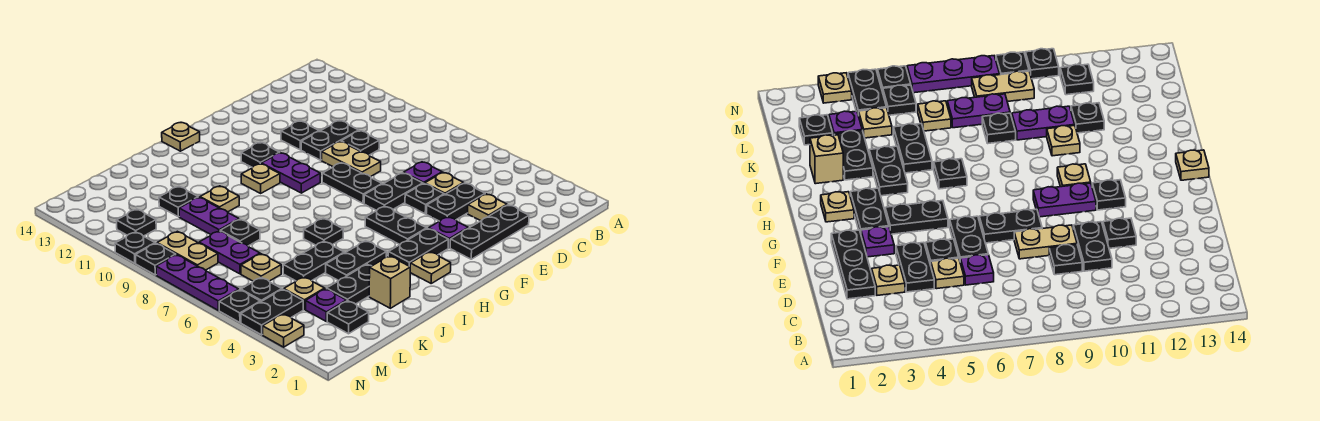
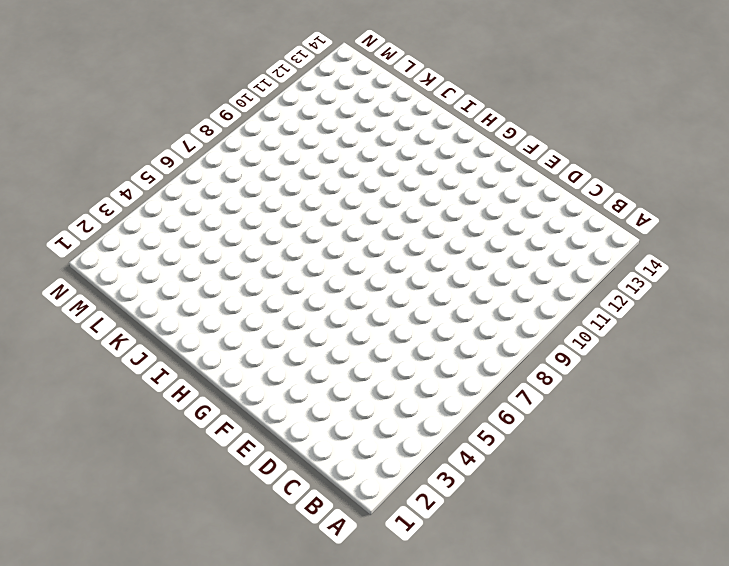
none -> black plate D2:F2 level 1
none -> tan plate D3 level 1
none -> black plate D4:E4 level 1
none -> tan plate D5 level 1

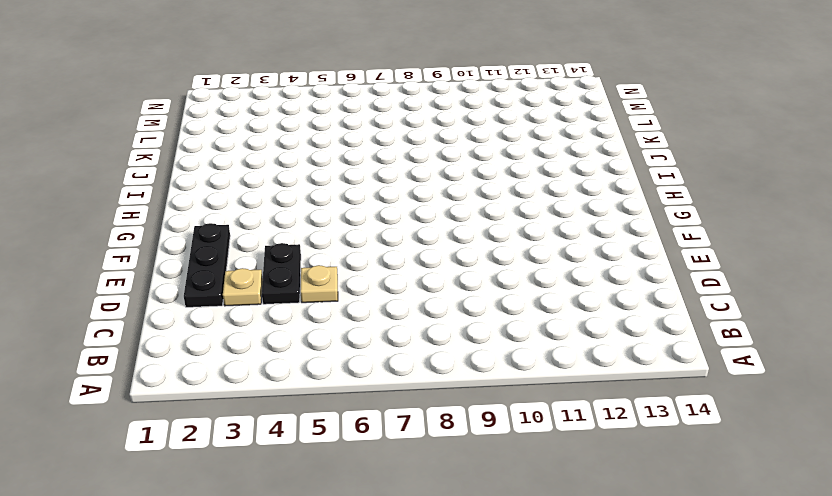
none -> purple plate D6 level 1
none -> black plate D9 level 1
none -> black plate D10:E10 level 1
none -> black plate E5 level 1

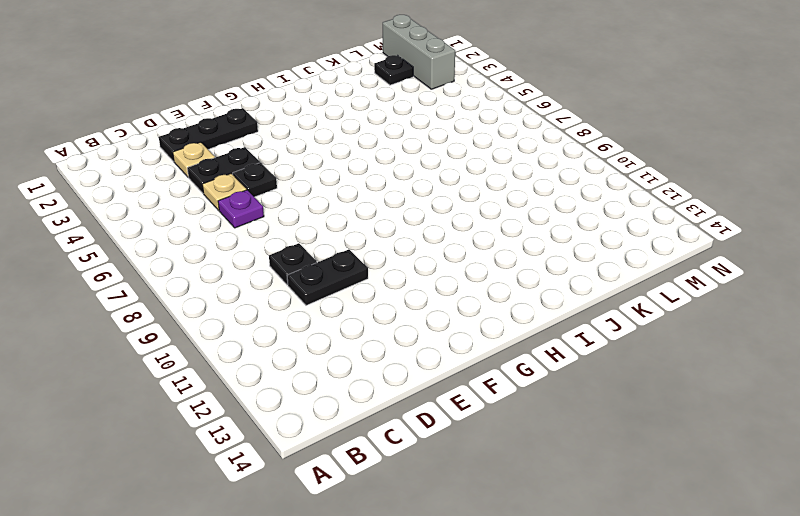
grey brick M1:M3 level 1 -> none
none -> black plate E6:F6 level 1
none -> tan plate E8:E9 level 1
none -> black plate E11 level 1
none -> purple plate F3 level 1

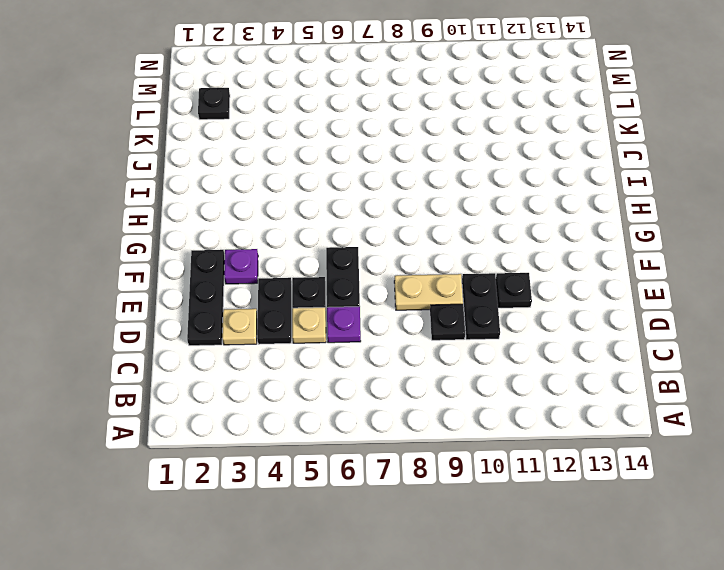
none -> black plate F7:F8 level 1
none -> black plate G3:H3 level 1
none -> black plate G4:G5 level 1
none -> purple plate G9:G10 level 1

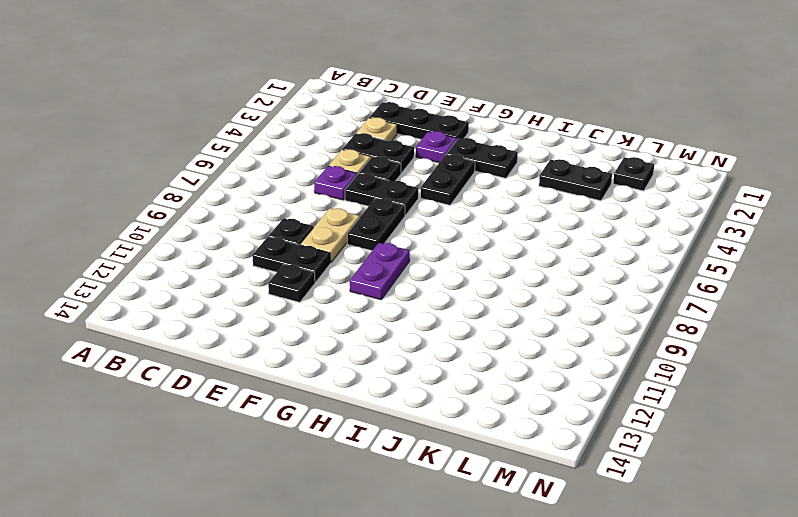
none -> black plate G11 level 1
none -> tan plate H2 level 1
none -> tan plate H10 level 1
none -> tan plate H14 level 1

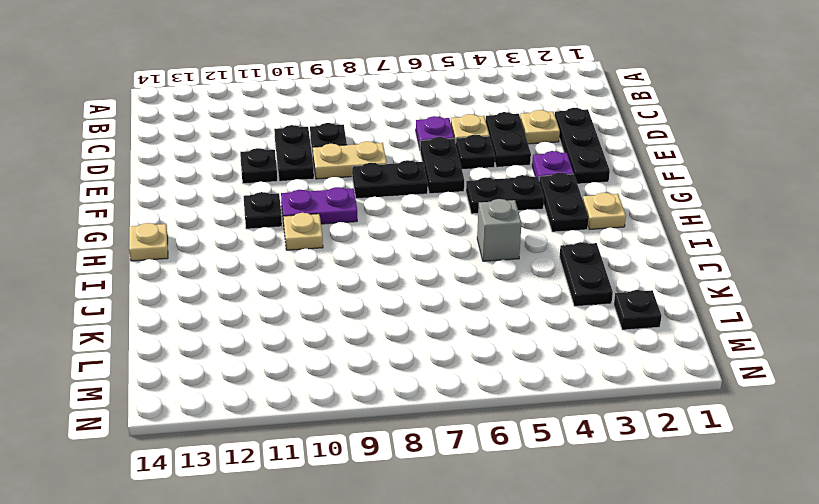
grey brick I5 level 1 -> none
none -> black plate I4:J4 level 1
none -> black plate I6 level 1
none -> tan brick J2 level 1
none -> black plate J5:K5 level 1

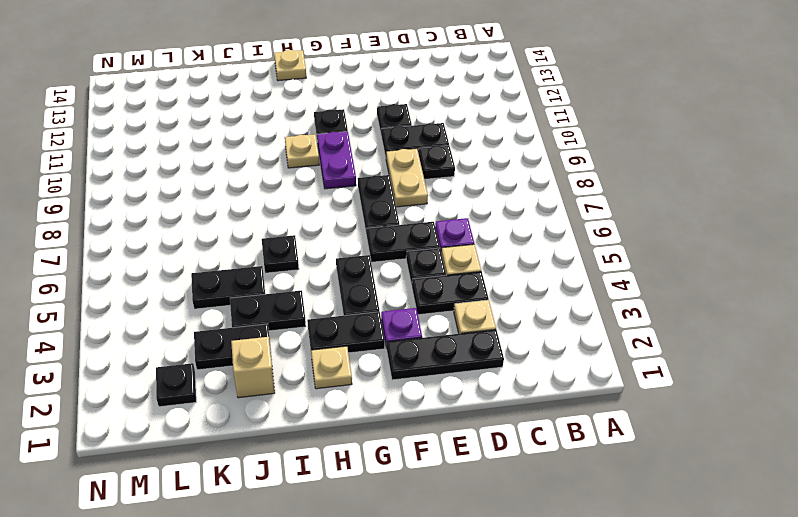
none -> tan plate J10 level 1
none -> black plate K8 level 1
none -> purple plate K9:K10 level 1
none -> black plate K11 level 1

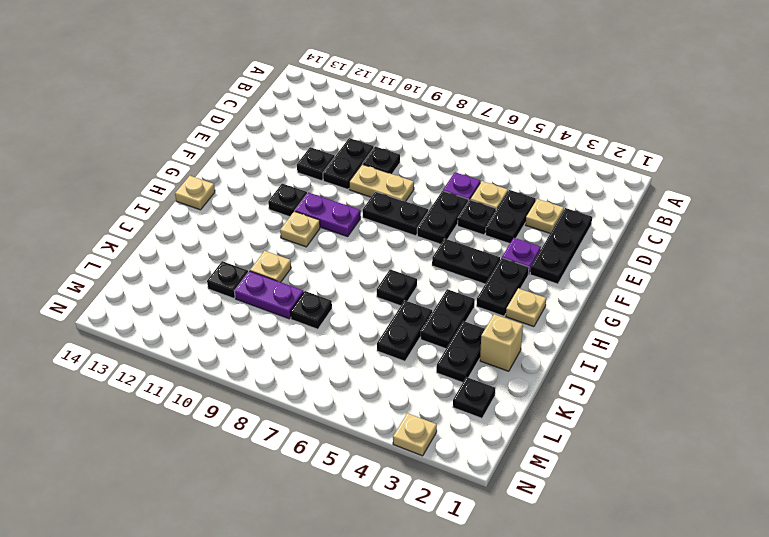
none -> purple plate L3 level 1
none -> tan plate L4 level 1
none -> tan plate L6 level 1
none -> purple plate L7:L8 level 1

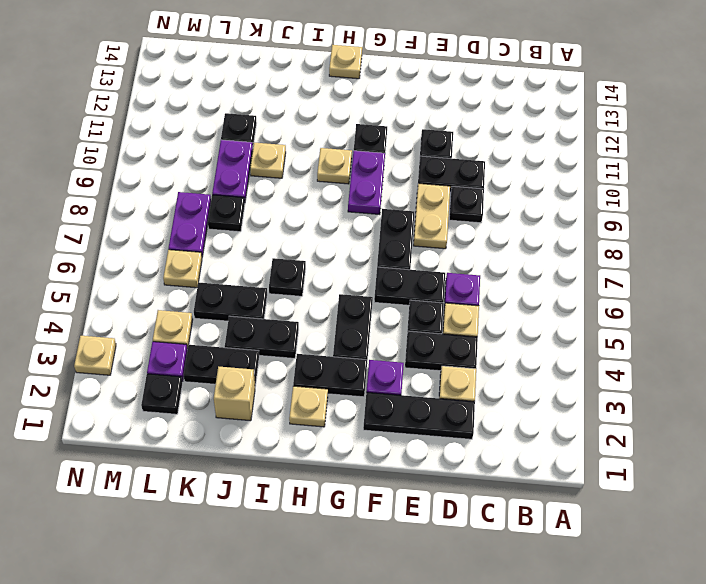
none -> black plate M4:N4 level 1
none -> black plate M5 level 1
none -> tan plate M8:M9 level 1
none -> black plate M11 level 1

